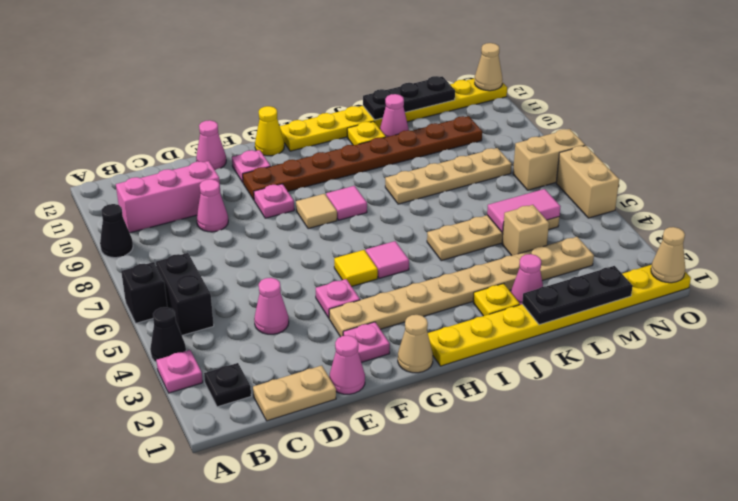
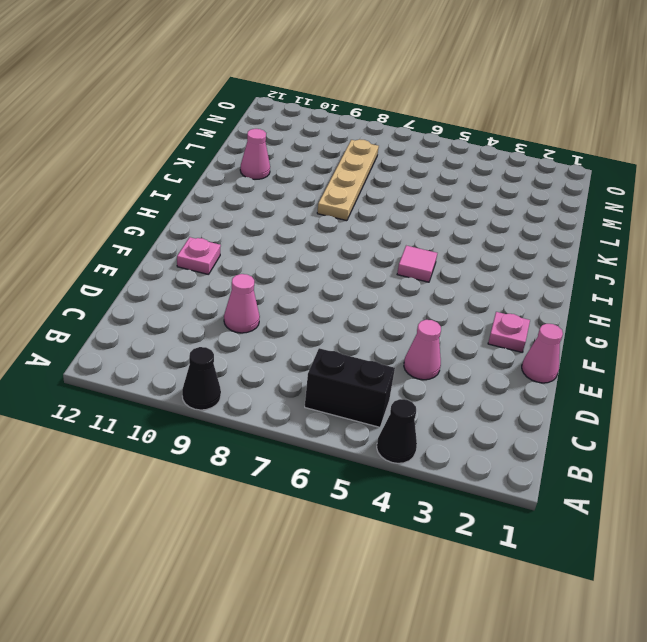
none -> pink plate A3 level 1
none -> black brick A6 level 1
none -> black plate B2 level 1
none -> pink brick B10:D10 level 1

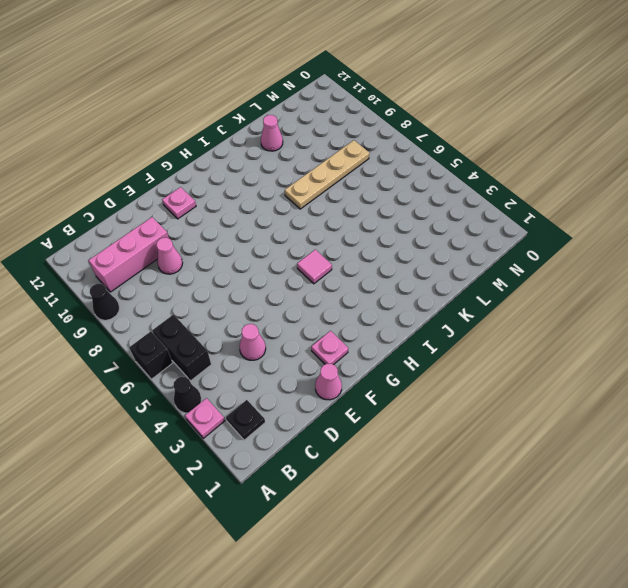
none -> tan plate C1:D1 level 1
none -> pink cone E12 level 1
none -> tan plate F3:M3 level 1
none -> pink plate F4 level 1

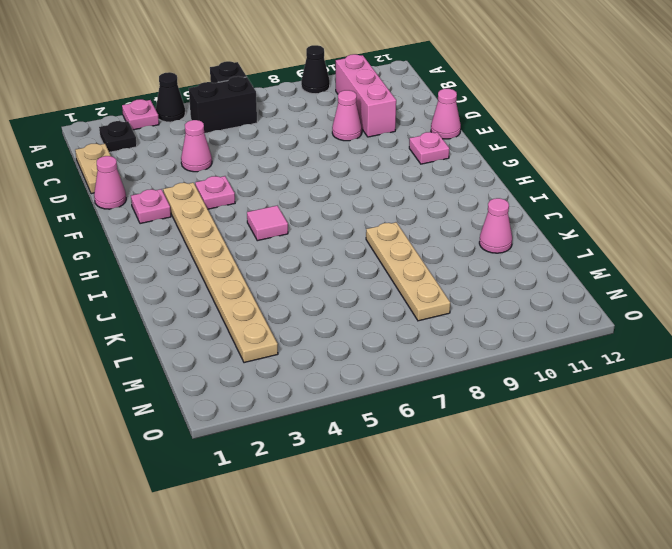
none -> pink plate F9 level 1
none -> brown plate F10:M10 level 1
none -> tan cone G1 level 1
none -> yellow tile G5 level 1

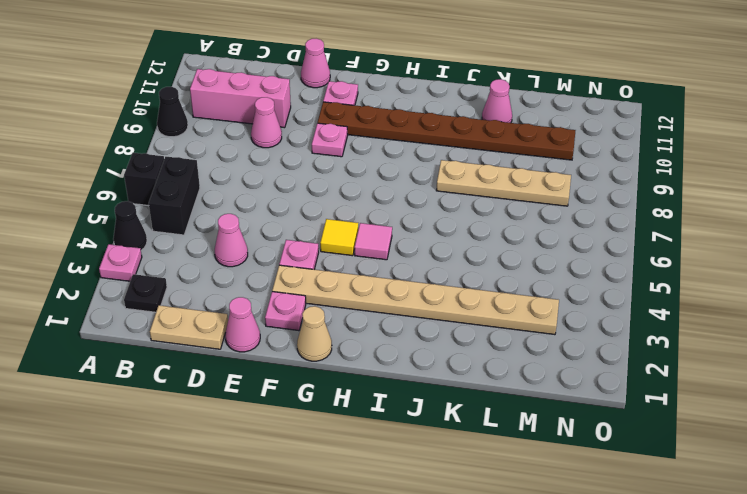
none -> tan tile G8 level 1
none -> yellow cone G12 level 1
none -> yellow plate H1:O1 level 1
none -> pink tile H8 level 1

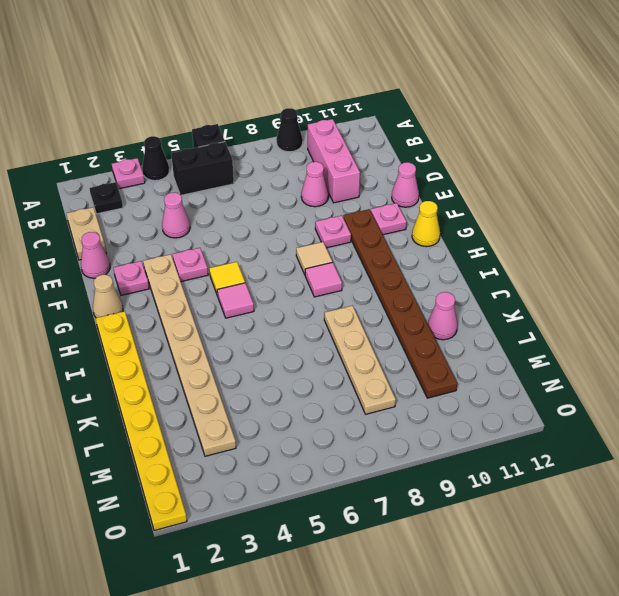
none -> yellow plate H12:O12 level 1
none -> yellow plate J2 level 1
none -> tan plate J5:M5 level 1
none -> yellow plate J11 level 1

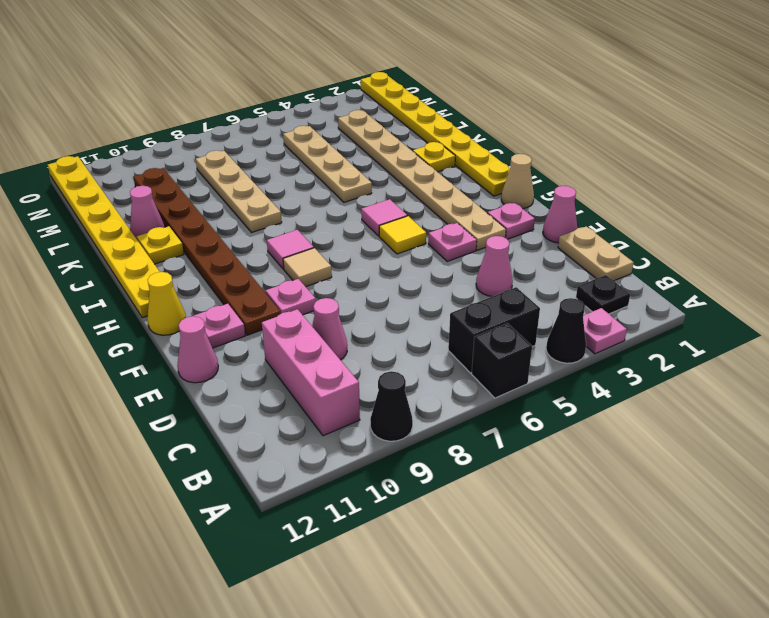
none -> pink cone K2 level 1
none -> tan brick L4 level 1
none -> tan brick N7:O7 level 1
none -> tan brick O5:O6 level 1

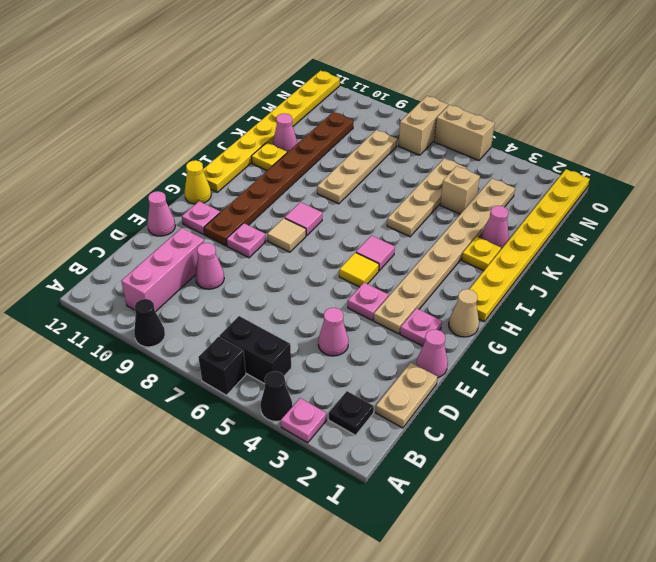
none -> black plate K1:M1 level 2
none -> black plate K12:M12 level 2
none -> pink tile L5:M5 level 2
none -> tan cone O1 level 2

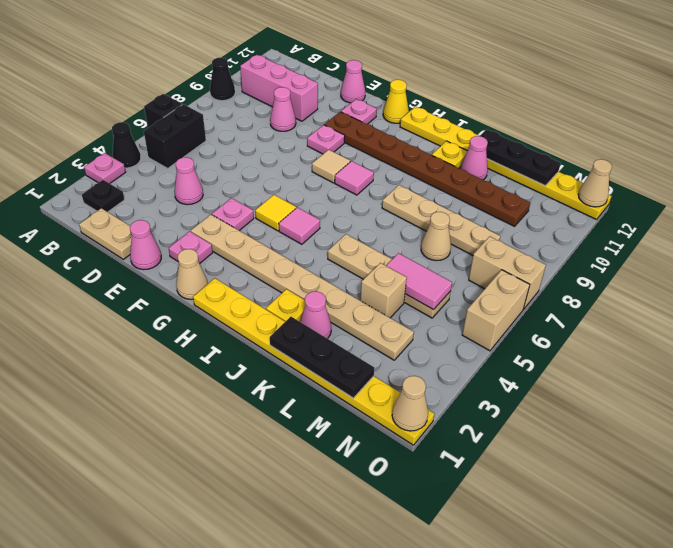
tan cone L7 level 1 -> none

